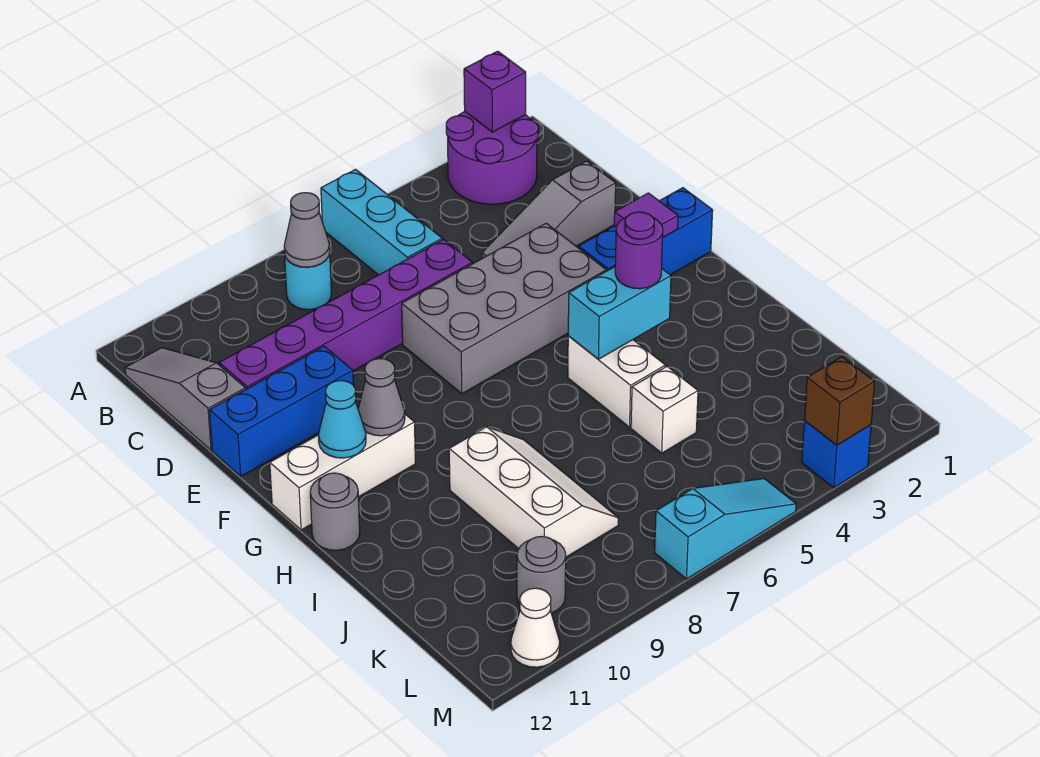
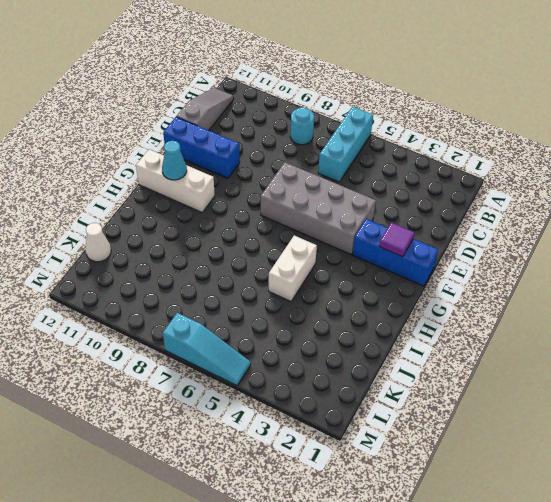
white cone K12 level 1 -> white cone M11 level 1
none -> purple round brick A2:B3 level 1
none -> grey slope D2:D4 level 1 top 2
none -> purple brick D6:D11 level 1

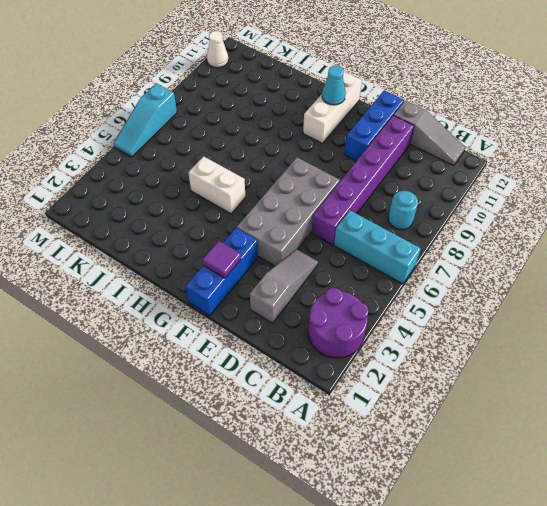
none -> grey round brick H12 level 1
none -> white slope I8:K9 level 1 top 9
none -> white brick J5 level 1

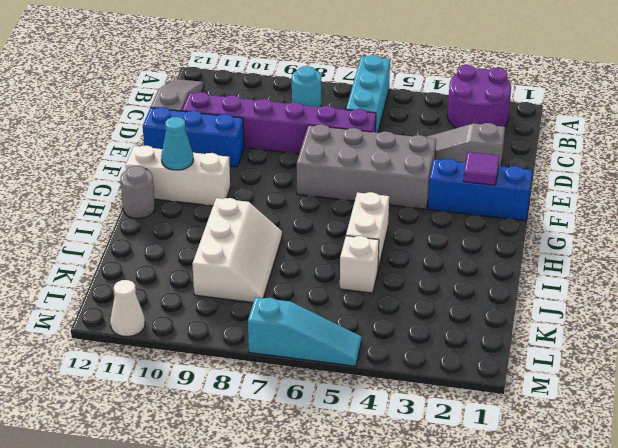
none -> grey round brick L10 level 1
none -> blue brick M3 level 1
none -> purple brick A2 level 2

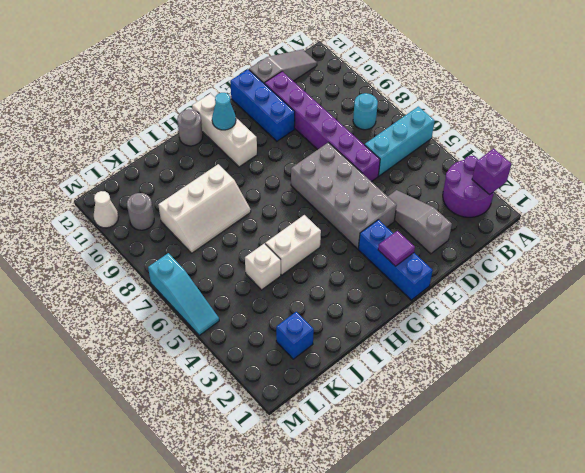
blue brick K2 level 1 -> blue brick M3 level 1
none -> grey cone B8 level 2
none -> grey cone G10 level 2
none -> cyan brick H4:H5 level 2

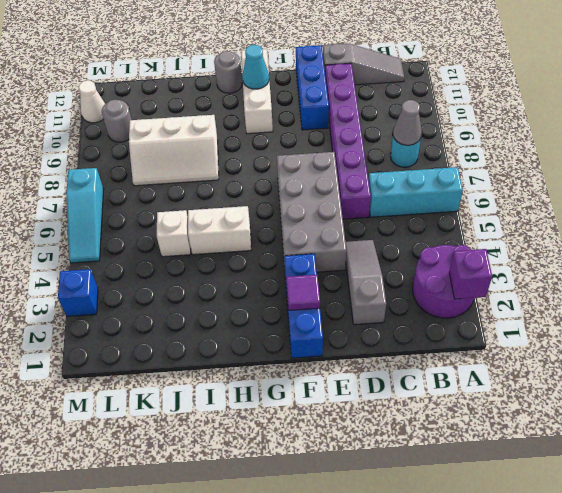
none -> grey cone G10 level 2
none -> cyan brick H4:H5 level 2
none -> brown brick M3 level 2

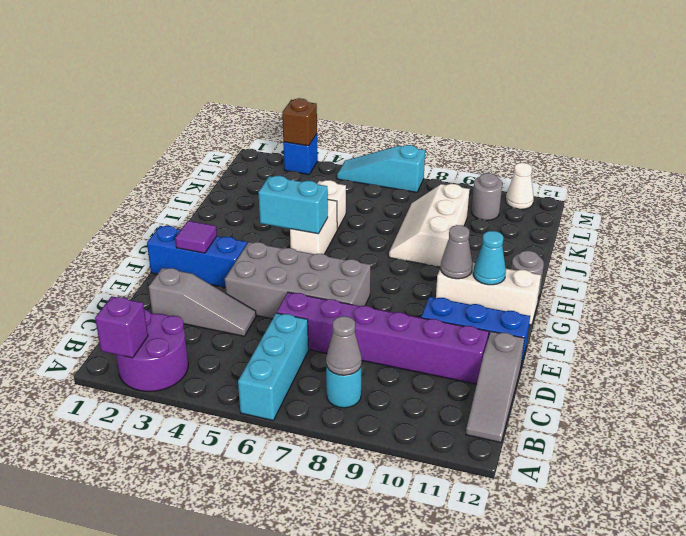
none -> purple round brick H4 level 3

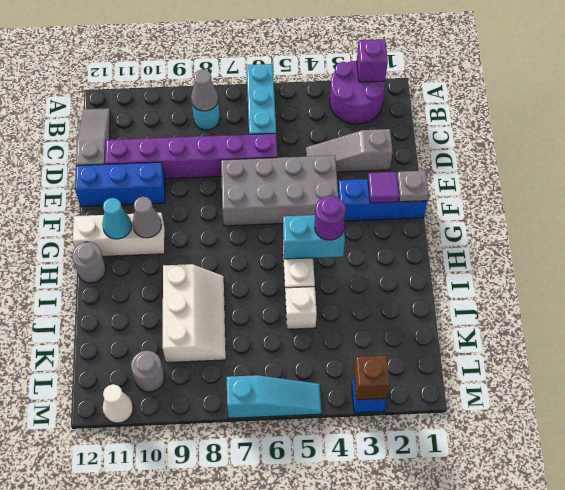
grey plate F1 level 2 -> none

